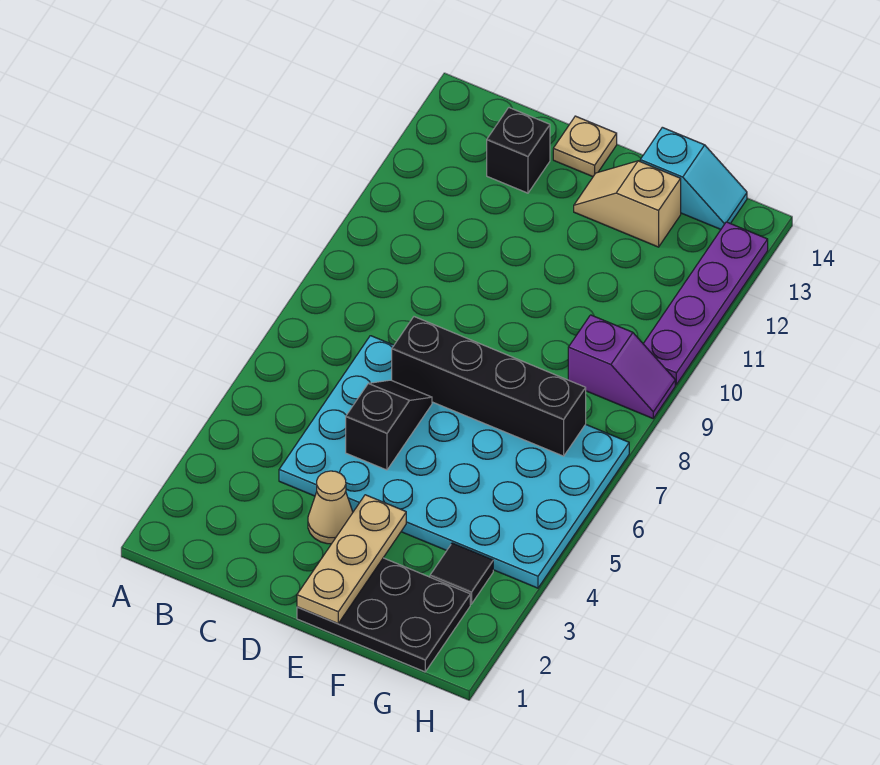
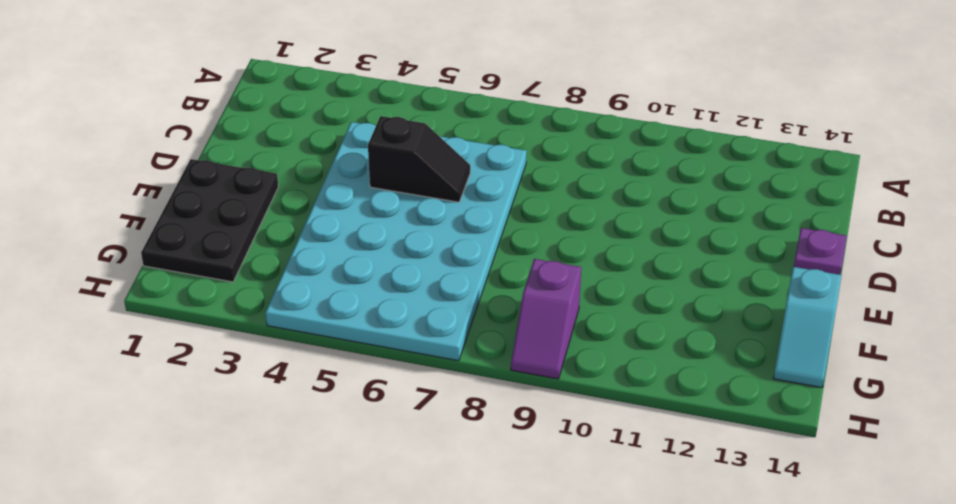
purple plate D14 level 1 -> tan plate D14 level 1
none -> black brick C13 level 1
none -> tan cone D3 level 1
none -> tan slope E13:F13 level 1 top F

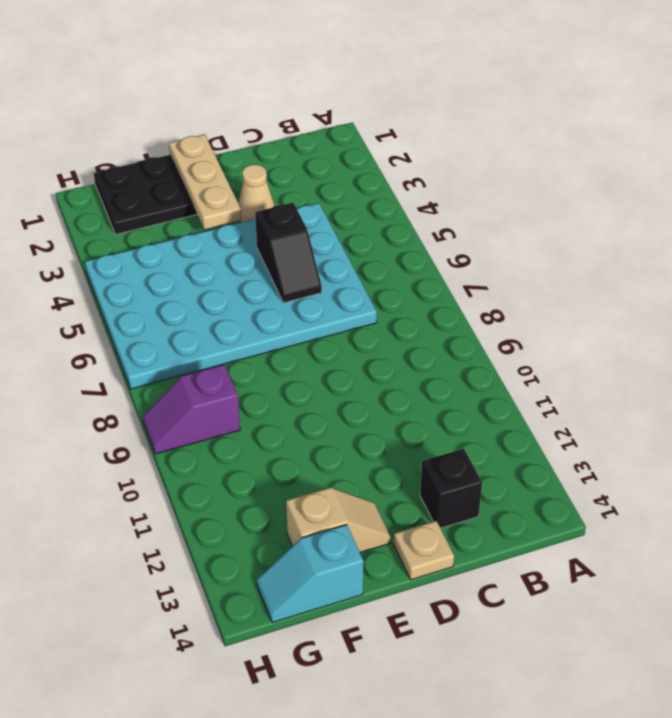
none -> black tile G3 level 1
none -> purple plate H10:H13 level 1
none -> black brick D7:G7 level 2

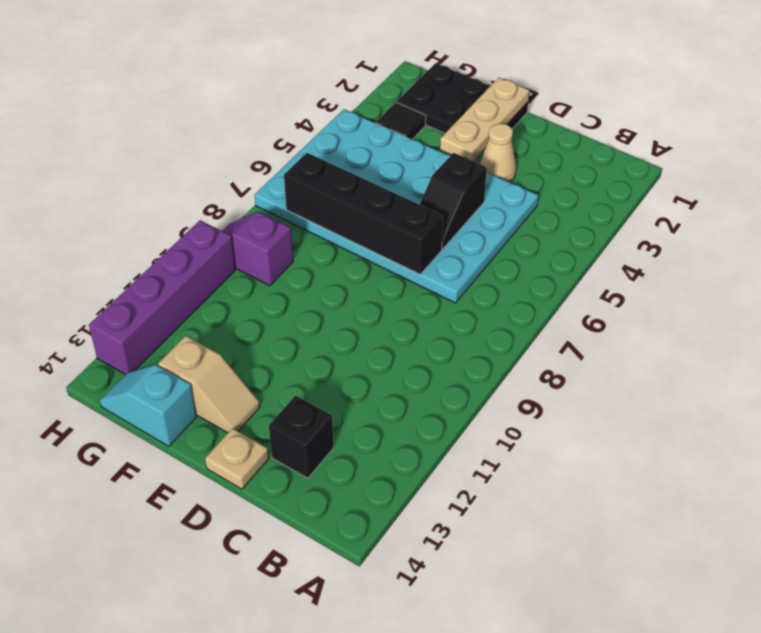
purple brick H10:H13 level 1 -> purple plate H10:H13 level 1

